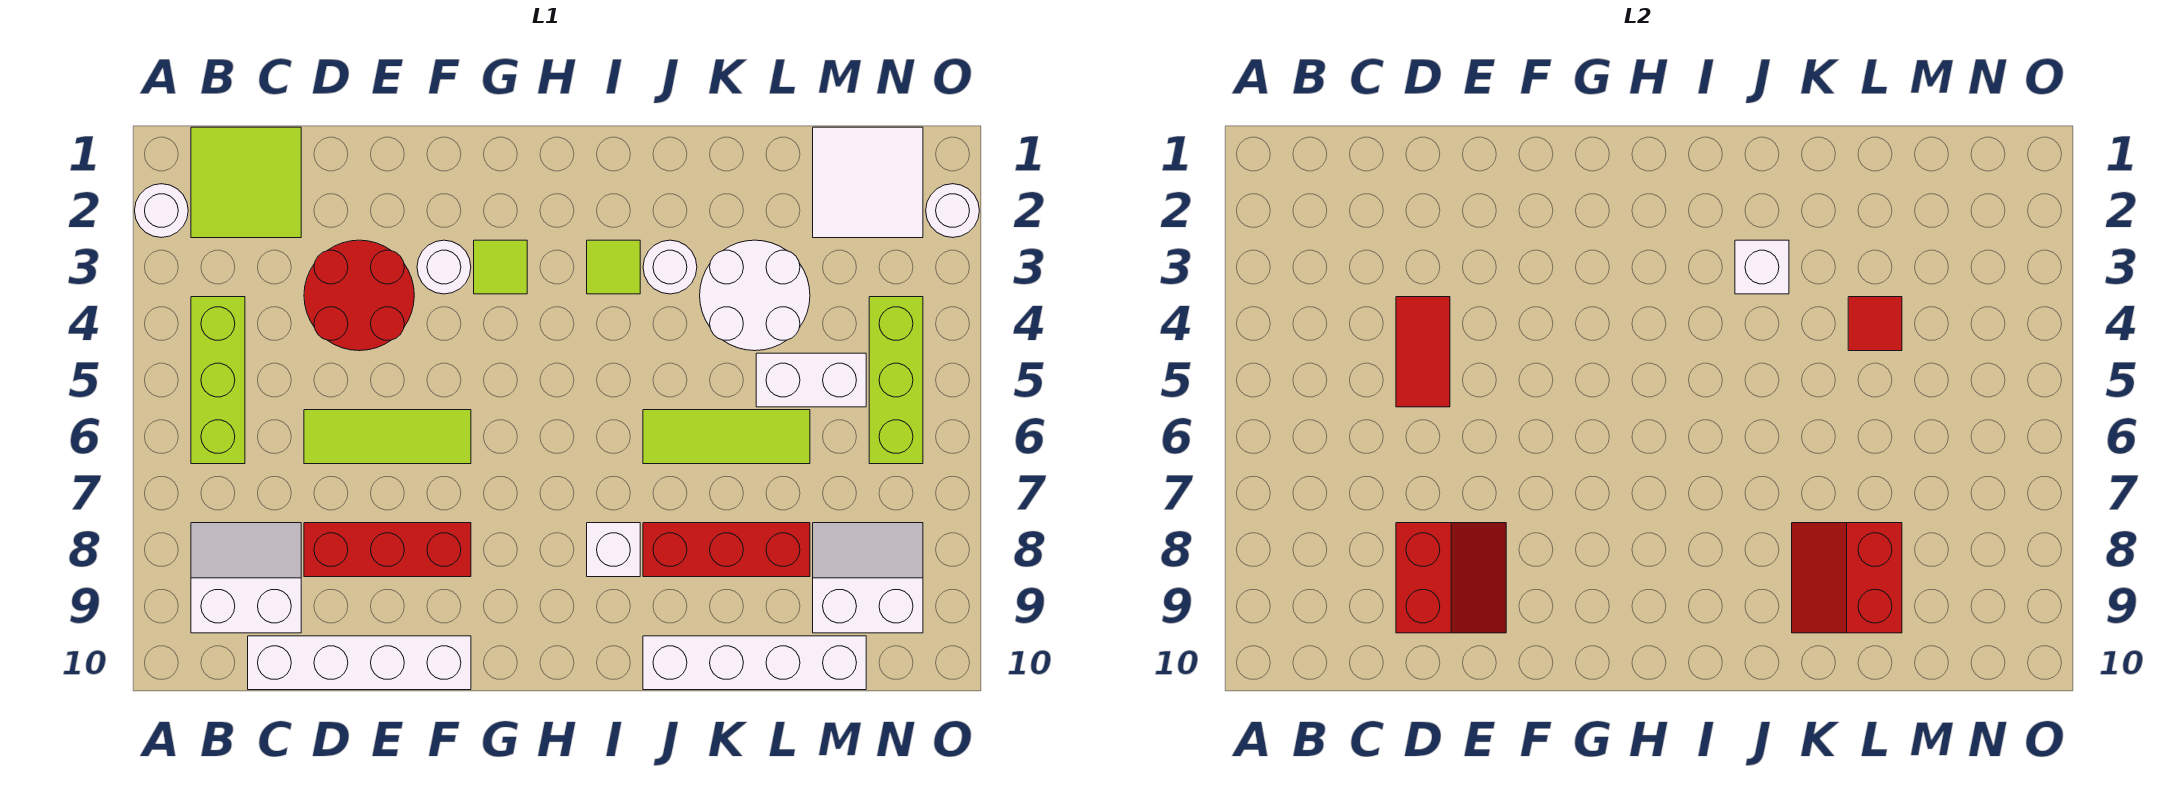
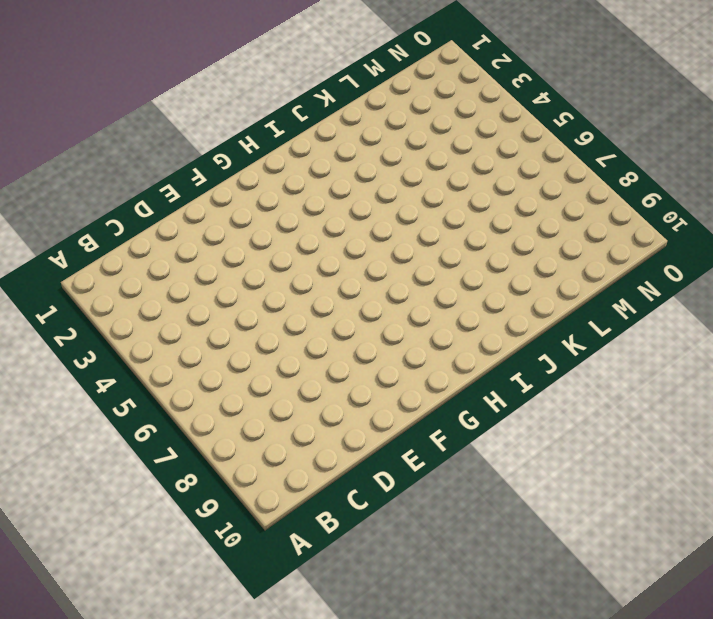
none -> white round brick A2 level 1
none -> lime tile B1:C2 level 1
none -> lime brick B4:B6 level 1

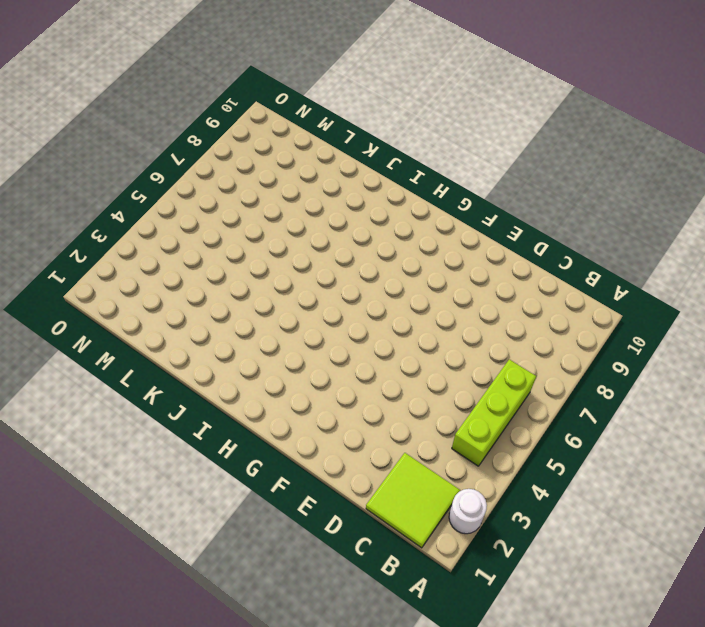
none -> white slope B8:C9 level 1 top 9
none -> white brick C10:F10 level 1
none -> red round brick D3:E4 level 1

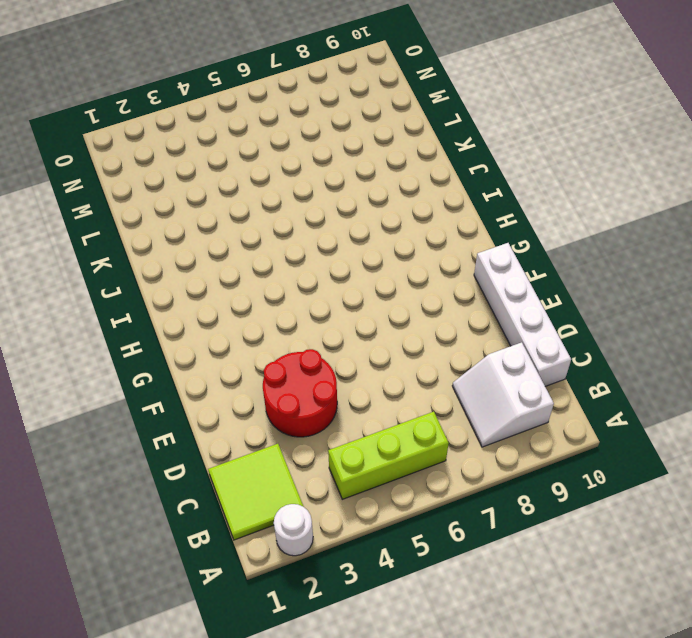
none -> lime tile D6:F6 level 1
none -> red brick D8:F8 level 1
none -> white round brick F3 level 1

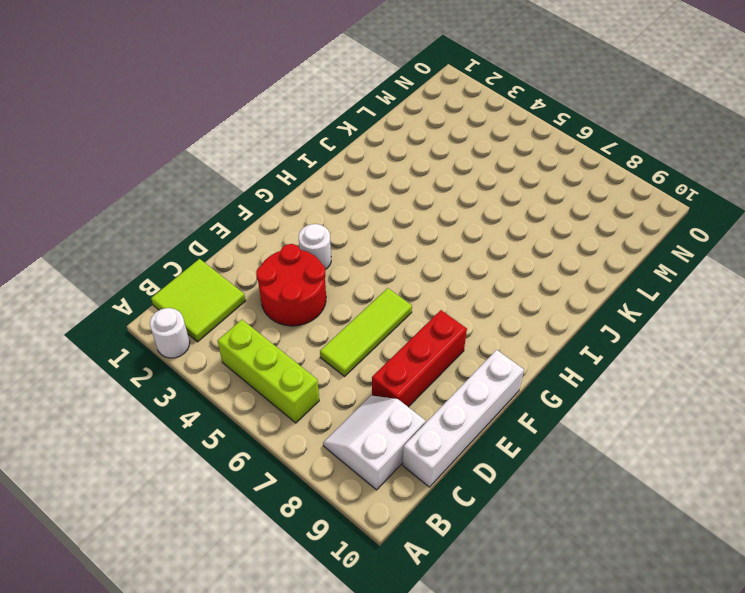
none -> lime tile G3 level 1
none -> lime tile I3 level 1
none -> white brick I8 level 1

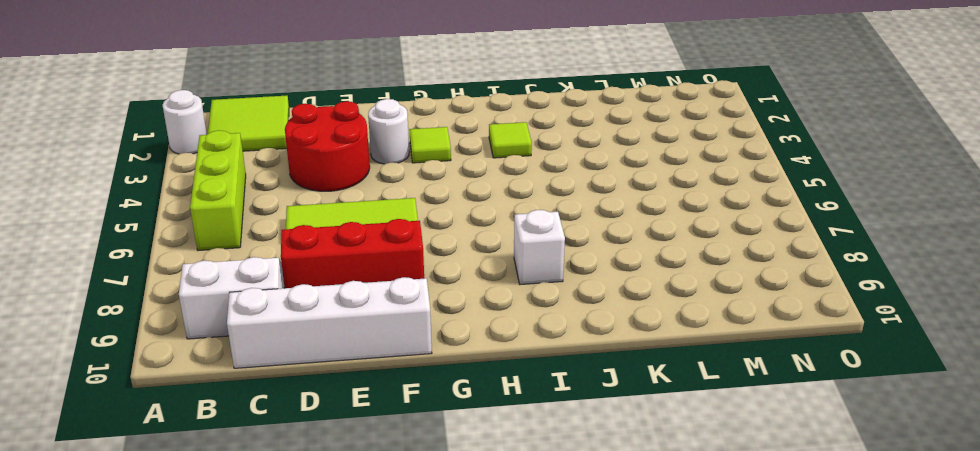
none -> white round brick J3 level 1
none -> lime tile J6:L6 level 1
none -> red brick J8:L8 level 1

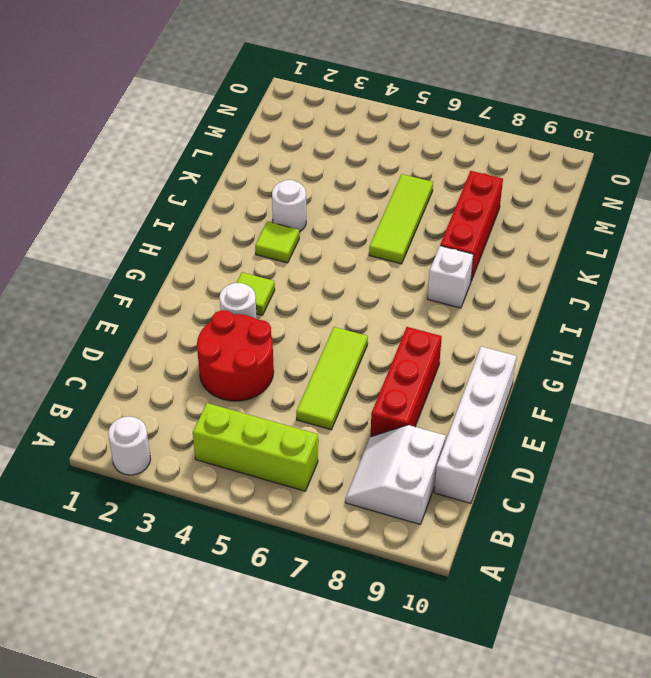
none -> lime tile B1:C2 level 1
none -> white brick J10:M10 level 1
none -> white round brick K3:L4 level 1

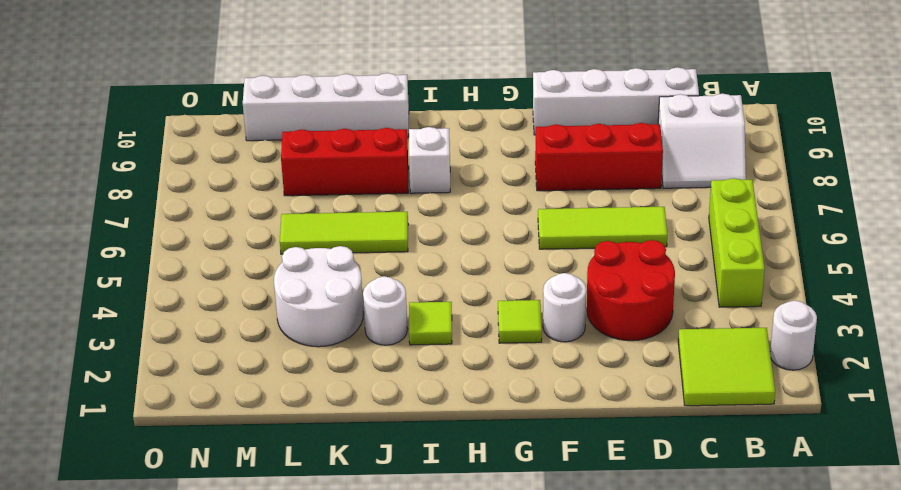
none -> white brick L5:M5 level 1
none -> white tile M1:N2 level 1
none -> white slope M8:N9 level 1 top 9

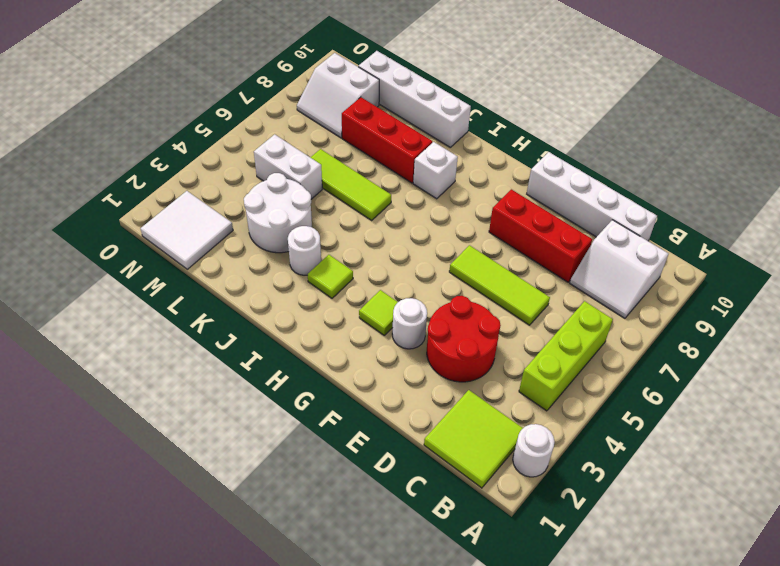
none -> lime brick N4:N6 level 1
none -> white round brick O2 level 1
none -> red tile D4:D5 level 2

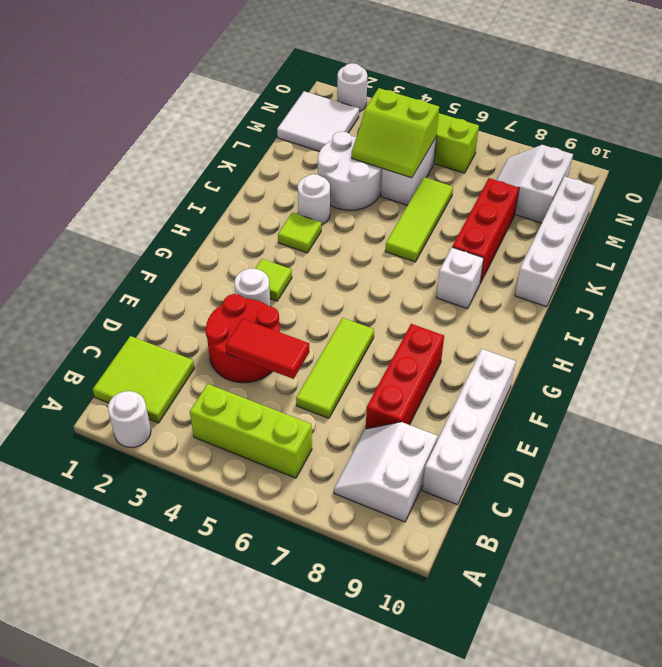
lime slope L4:M5 level 2 top M -> red tile L4 level 2
none -> red slope D8:E9 level 2 top D
none -> white brick J3 level 2
none -> red slope K8:L9 level 2 top L

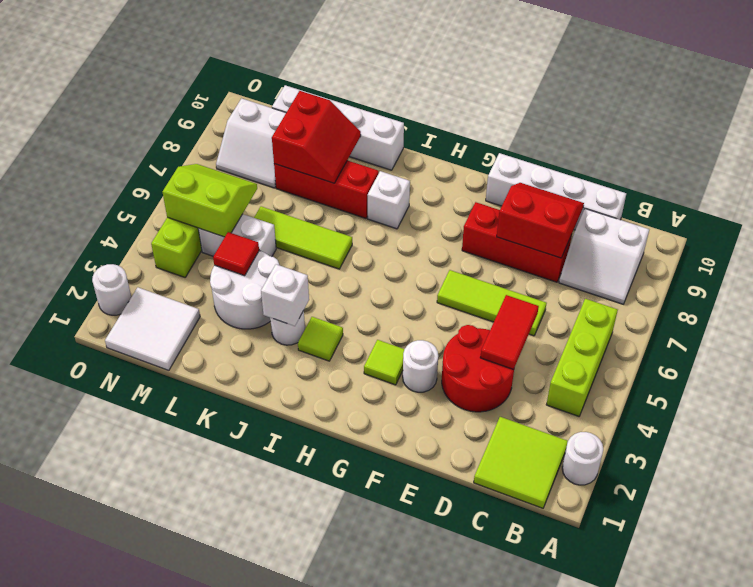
red slope D8:E9 level 2 top 8 -> red slope D8:E9 level 2 top D
lime slope M5:N6 level 2 top 5 -> none

